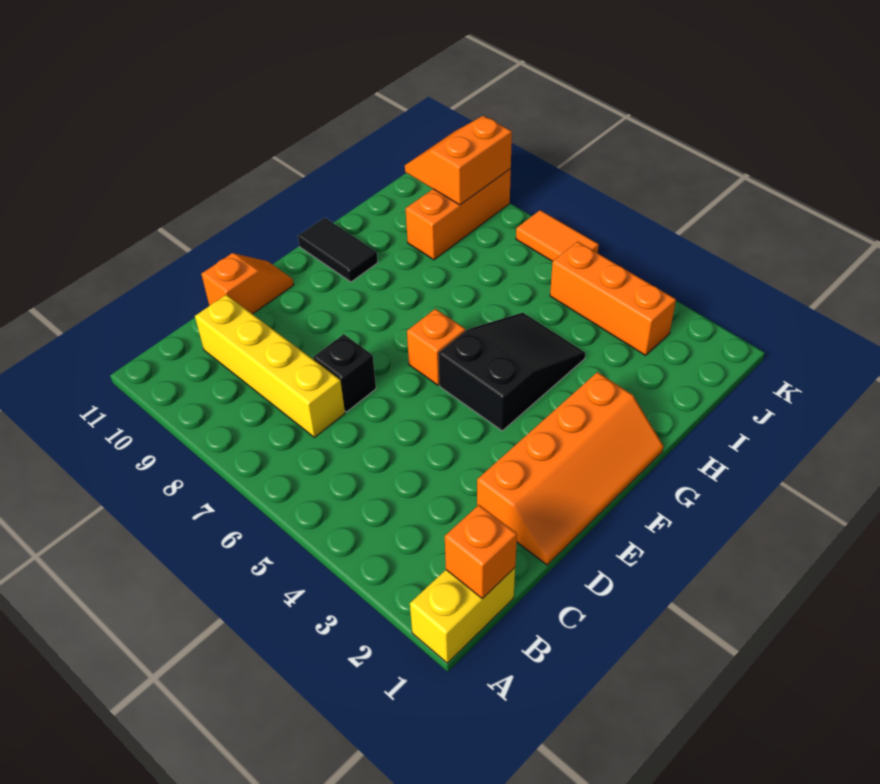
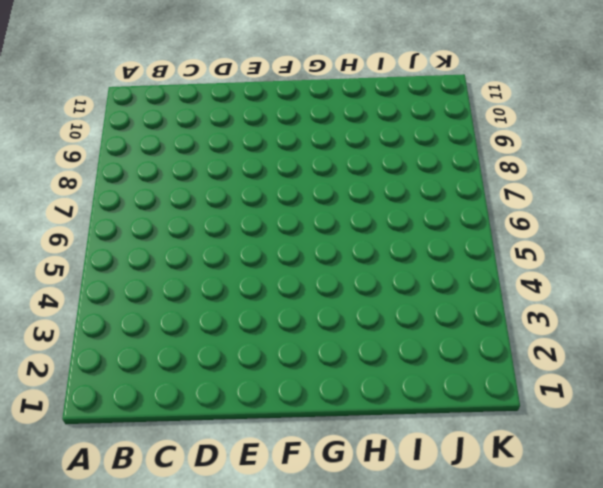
none -> yellow brick A1:B1 level 1
none -> yellow brick C7:C10 level 1
none -> orange slope D1:G2 level 1 top 2

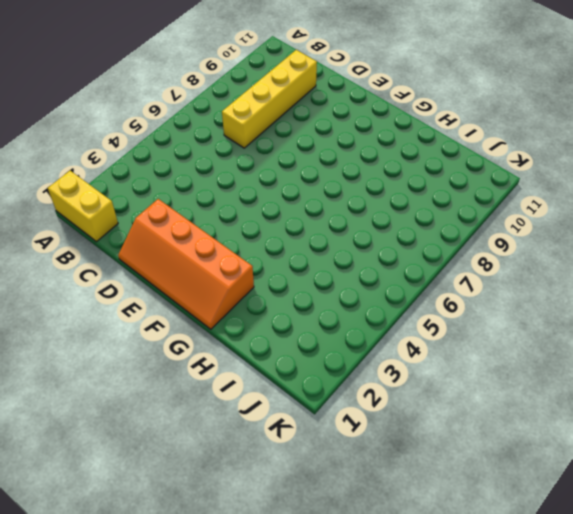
none -> black brick D7 level 1
none -> orange slope D11:E11 level 1 top D
none -> black slope F4:H5 level 1 top F

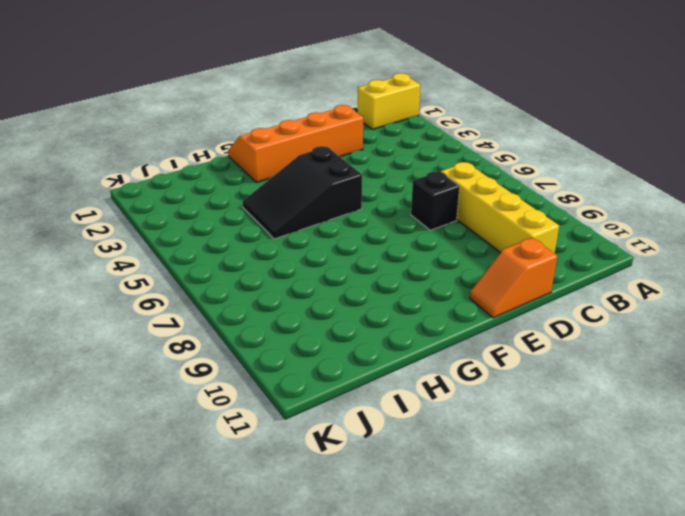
none -> orange brick F6 level 1
none -> black tile G10:G11 level 1
none -> orange brick I9:K9 level 1

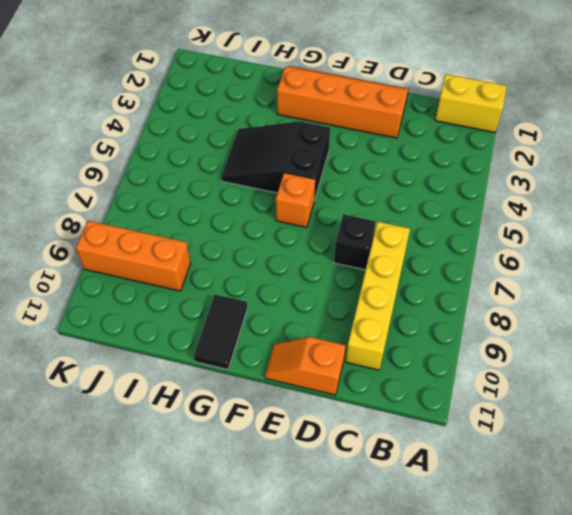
none -> orange brick J3:J5 level 1
none -> orange tile K6:K7 level 1
none -> orange brick B1 level 2

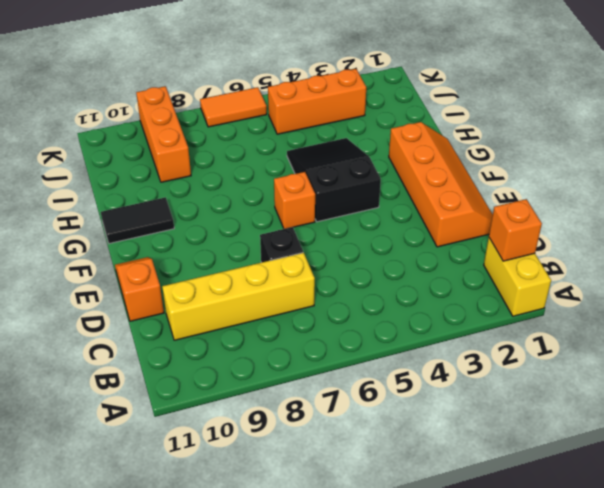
none -> orange slope J9:K10 level 2 top 9

